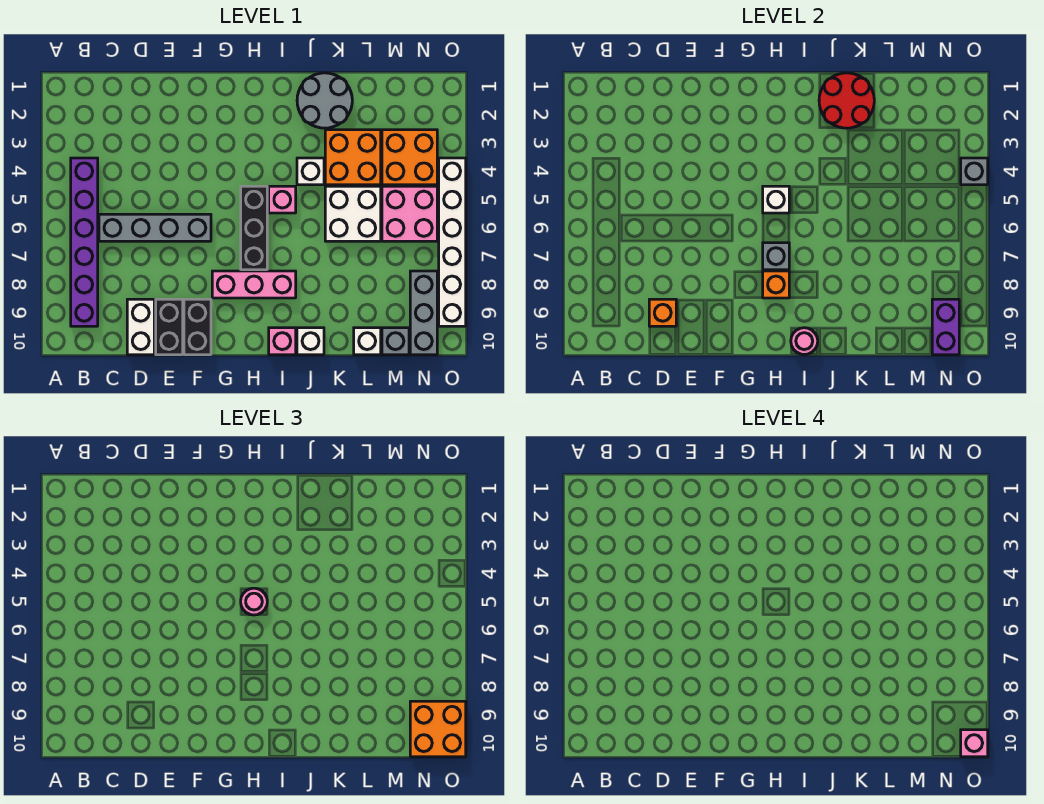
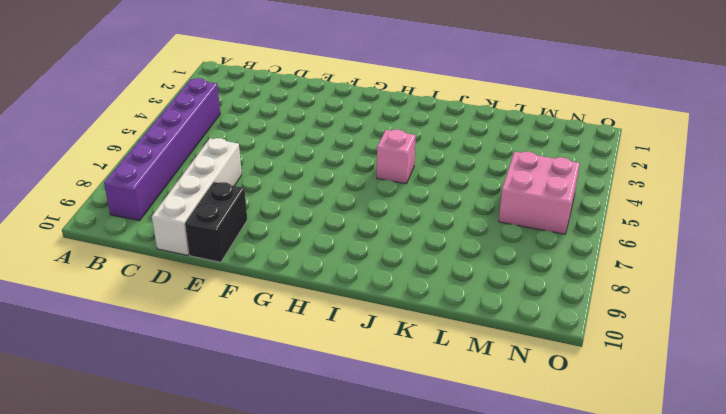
white brick D7:D10 level 1 -> white brick D9:D10 level 1
none -> grey brick C6:F6 level 1
none -> black brick F9:F10 level 1
none -> pink brick G8:I8 level 1
none -> black brick H5:H7 level 1

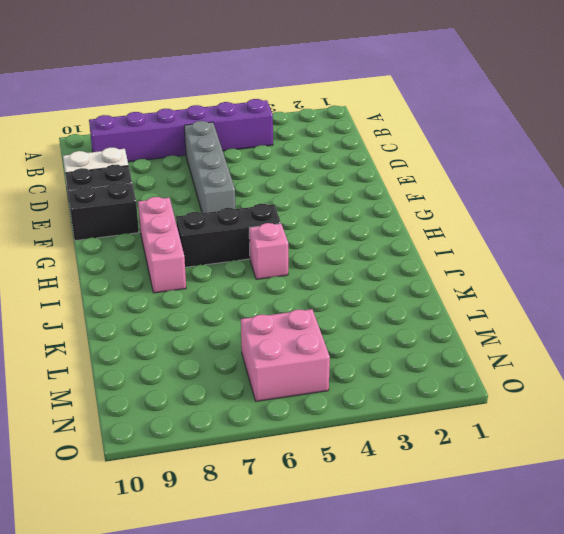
none -> pink brick I10 level 1
none -> grey round brick J1:K2 level 1
none -> white brick J4 level 1
none -> white brick J10 level 1

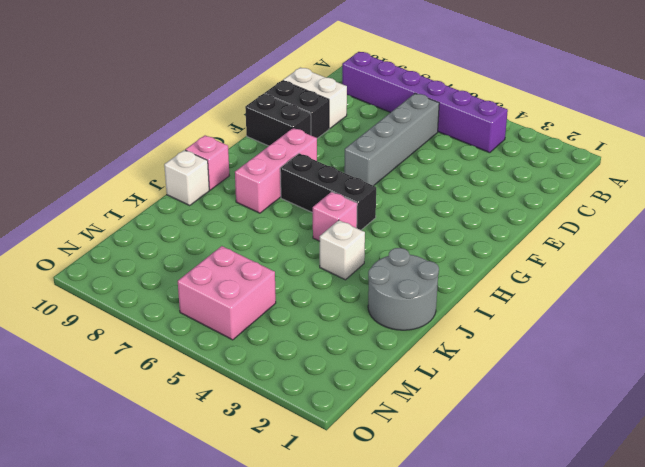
none -> orange brick K3:L4 level 1
none -> white brick K5:L6 level 1
none -> white brick L10 level 1
none -> orange brick M3:N4 level 1

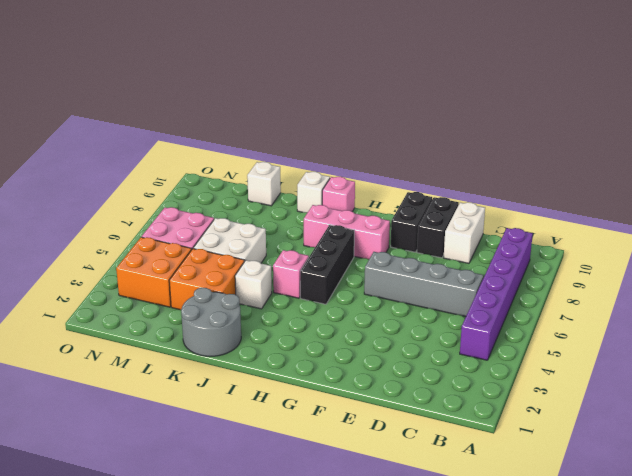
none -> grey brick M10 level 1
none -> grey brick N8:N10 level 1
none -> white brick O4:O9 level 1
none -> orange brick D9 level 2

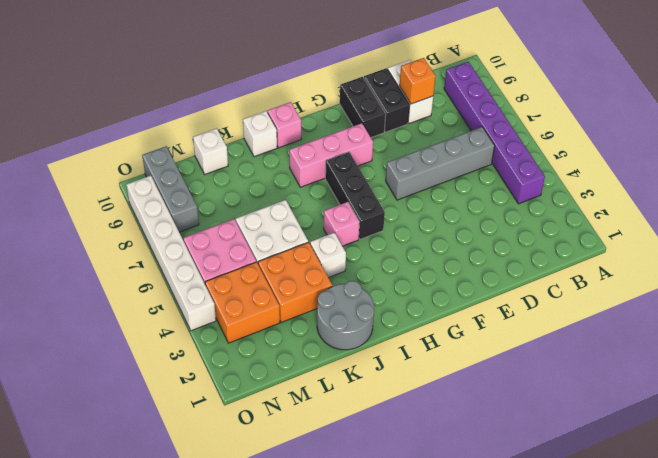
none -> grey brick M10 level 1
none -> white brick H5 level 2
none -> grey brick H7 level 2
none -> orange brick H8 level 2

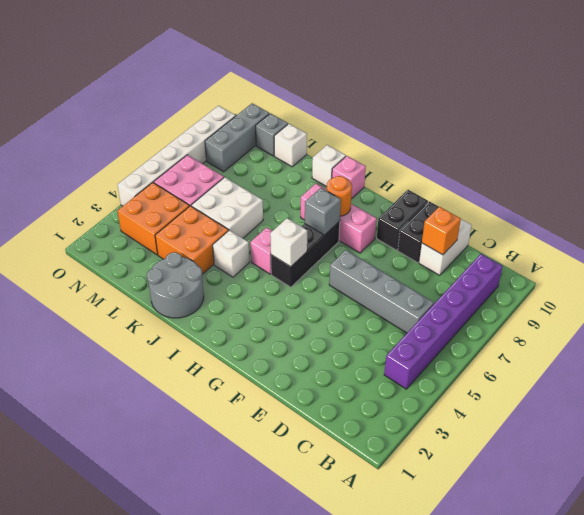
orange round brick H8 level 2 -> orange brick H8 level 2
none -> pink round brick I10 level 2
none -> red round brick J1:K2 level 2
none -> purple brick N9:N10 level 2
none -> grey brick O4 level 2

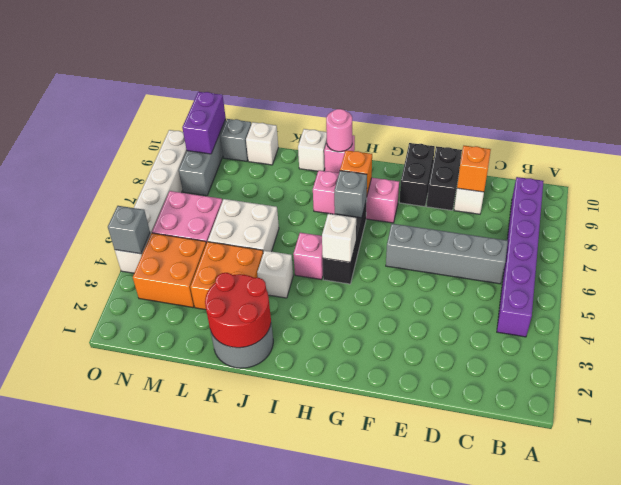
none -> pink round brick H5 level 3
none -> orange brick N9:O10 level 3
none -> pink brick O10 level 4

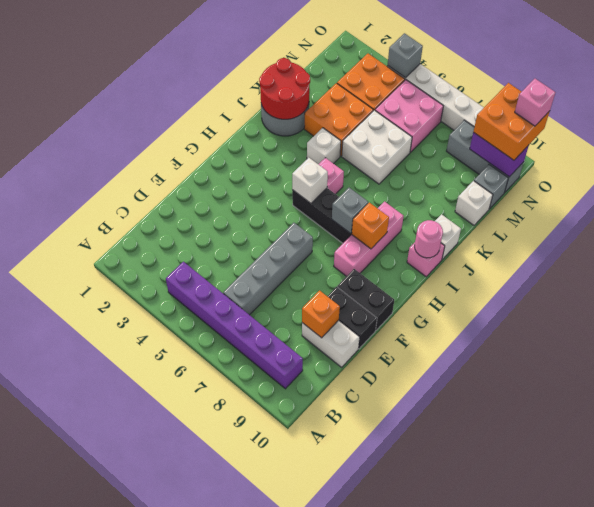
none -> pink round brick H5 level 3

